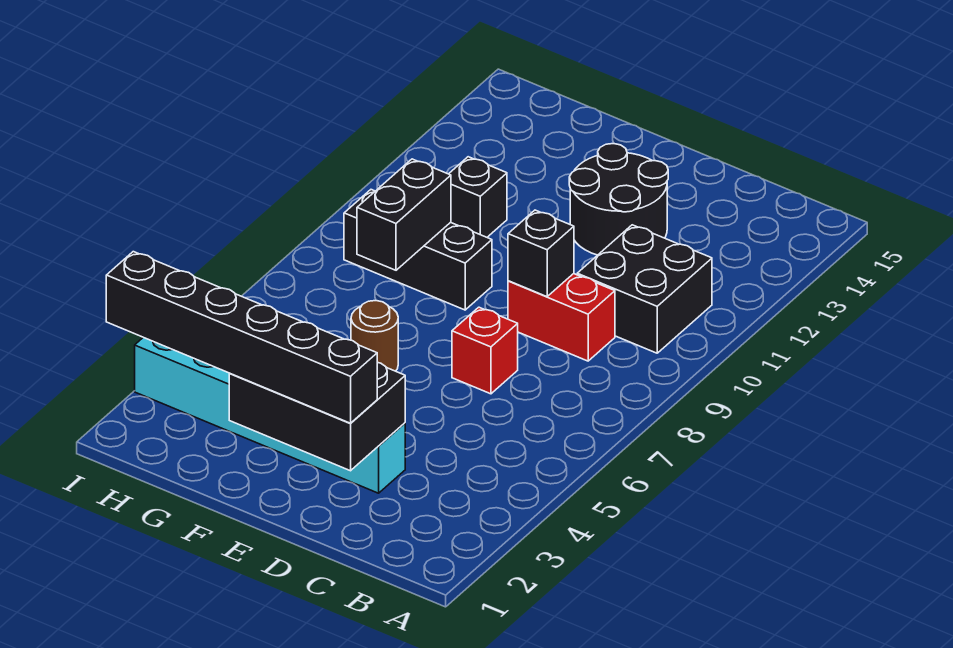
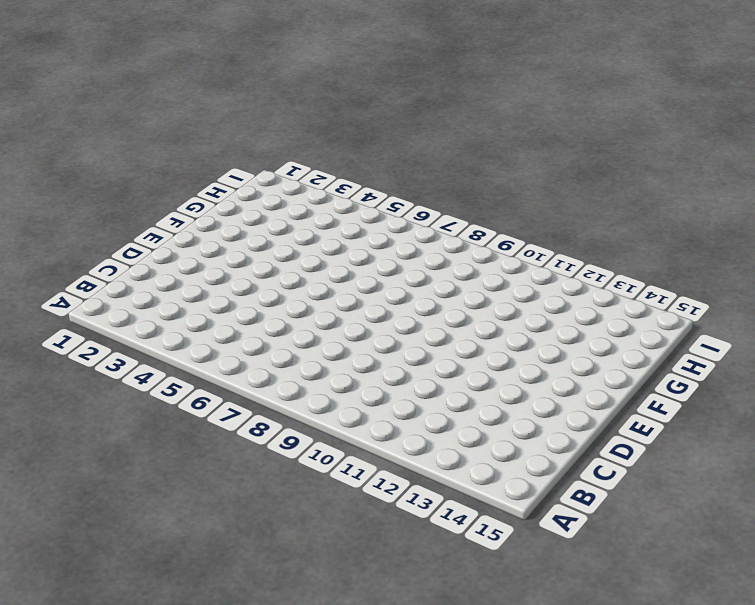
none -> black brick B10:C11 level 1
none -> red brick C9:D9 level 1
none -> cyan brick D3:I3 level 1

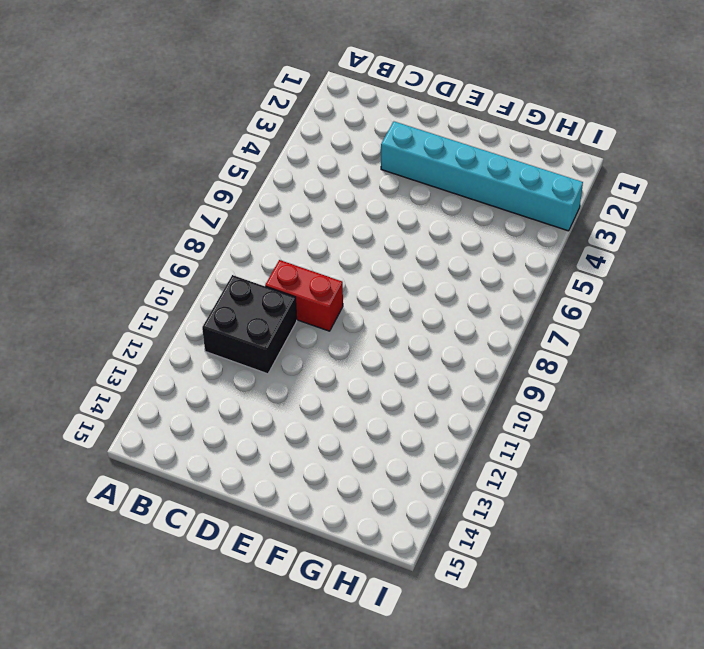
none -> red brick D7 level 1
none -> black round brick D12:E13 level 1
none -> brown round brick F6 level 1

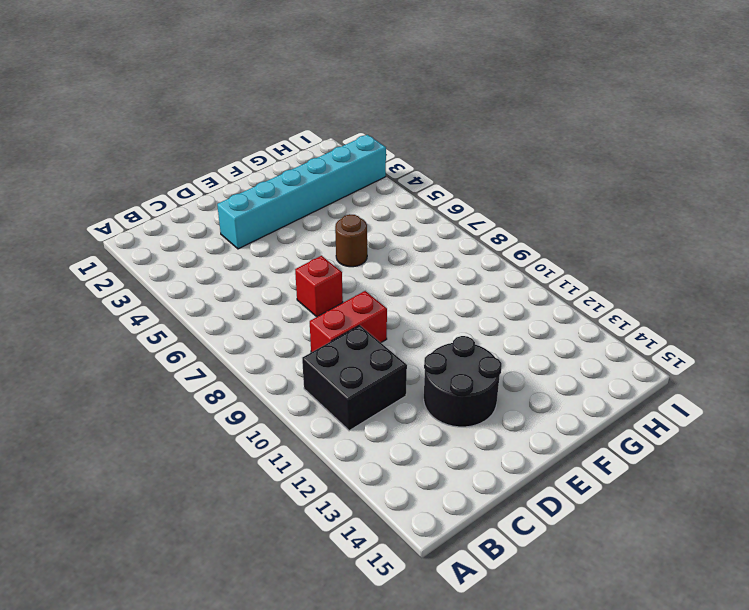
none -> black brick F9:H9 level 1
none -> black brick G11 level 1
none -> black brick D2:F3 level 2

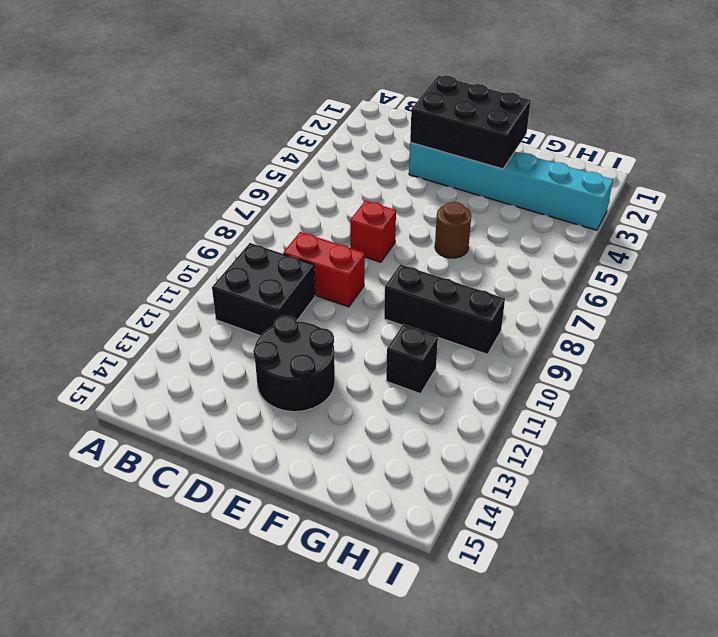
none -> black brick D9 level 2
none -> black brick G8:G9 level 2
none -> black brick D2:I2 level 3

